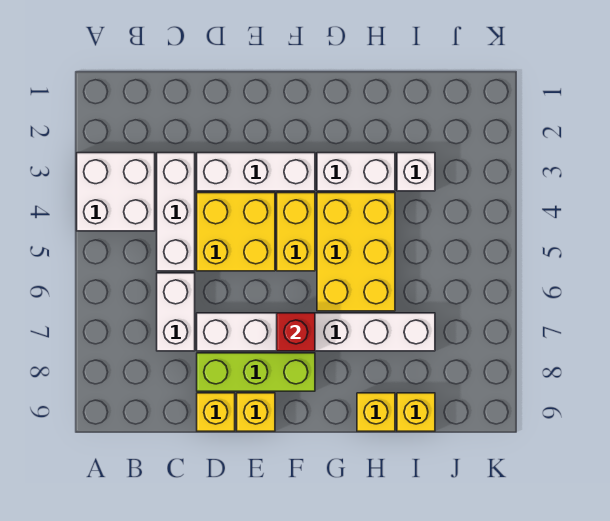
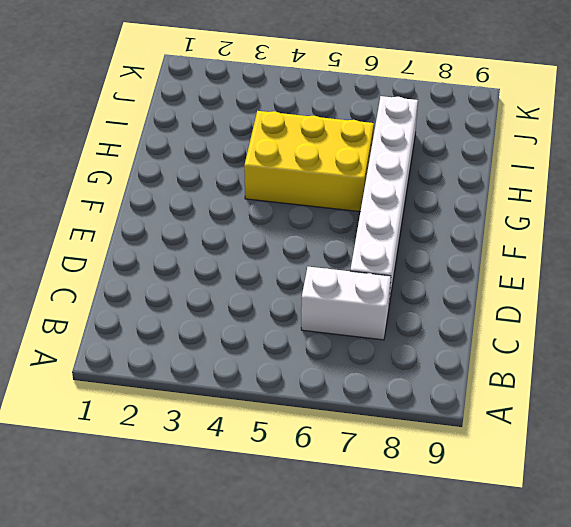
none -> white brick A3:B4 level 1
none -> white brick C3:C5 level 1
none -> white brick D3:F3 level 1

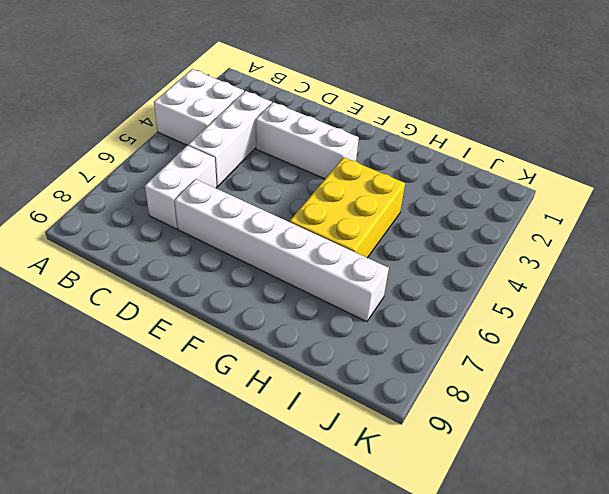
none -> yellow brick D4:E5 level 1
none -> lime brick D8:F8 level 1
none -> yellow brick D9 level 1

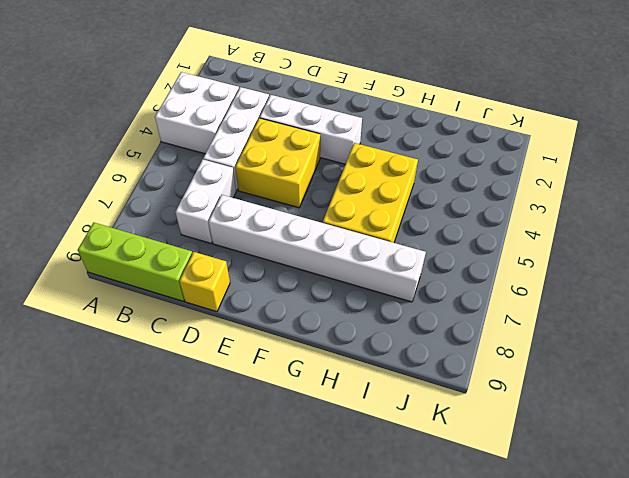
lime brick A9:C9 level 1 -> lime brick D8:F8 level 1
none -> yellow brick E9 level 1
none -> yellow brick F4:F5 level 1
none -> white brick G3:H3 level 1

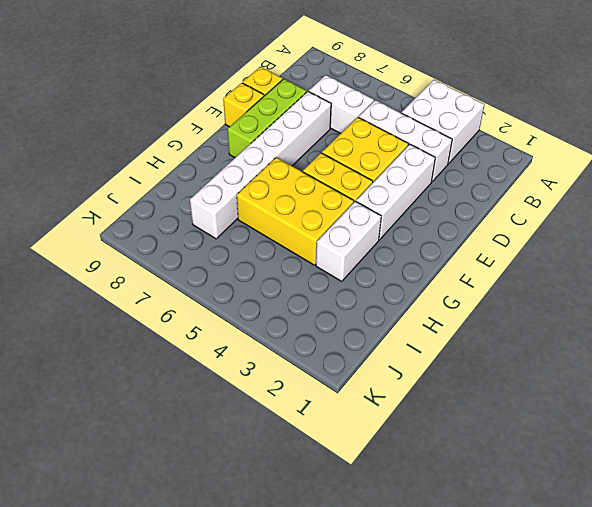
none -> yellow brick H9 level 1
none -> white brick I3 level 1
none -> yellow brick I9 level 1

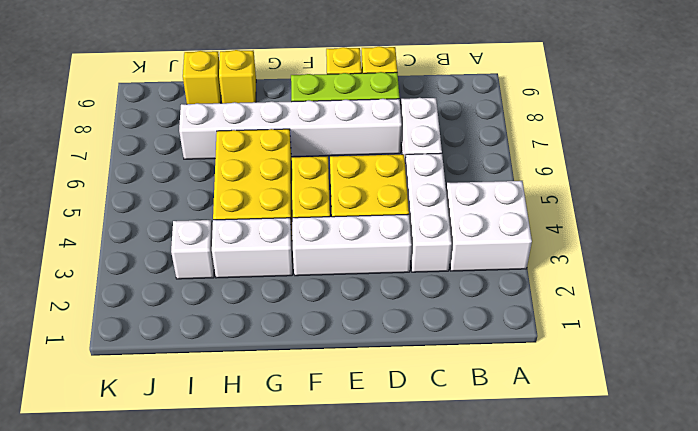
none -> red brick F7 level 2

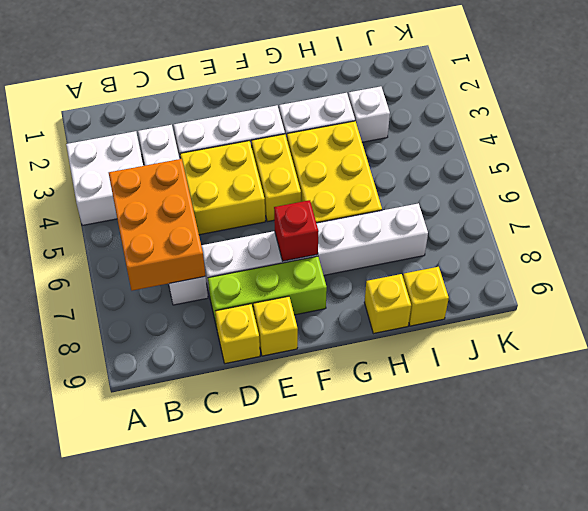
orange brick B5:C7 level 2 -> none

